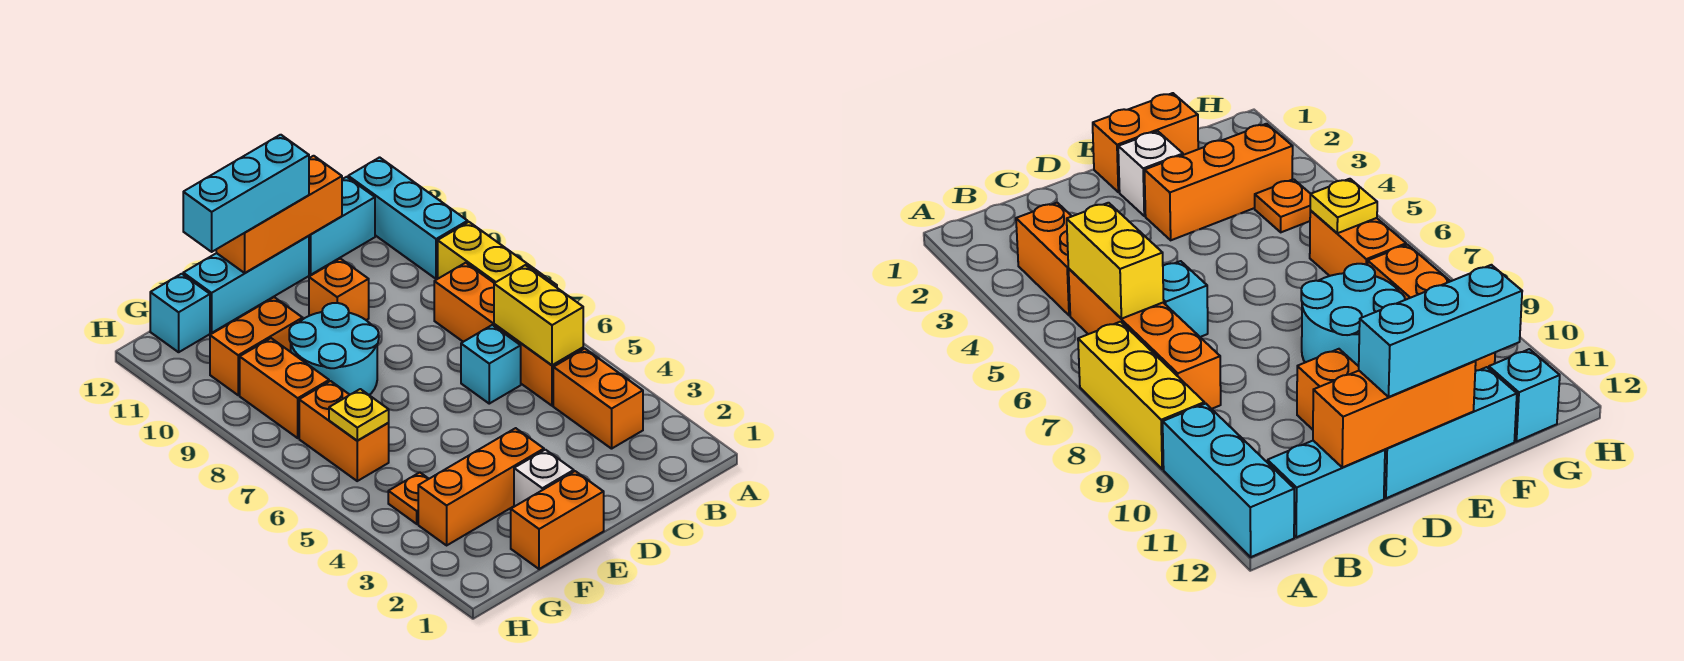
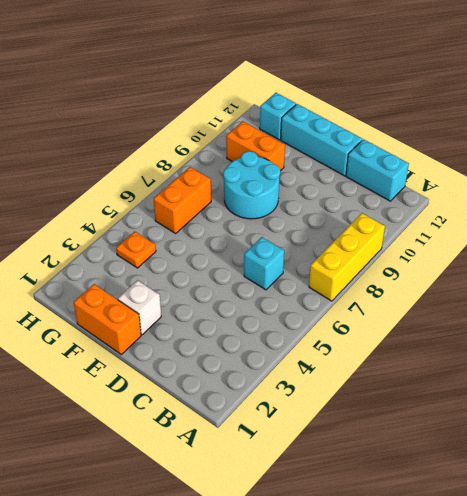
none -> cyan brick A10:A12 level 1
none -> orange brick B3:B4 level 1
none -> orange brick B5:B8 level 1

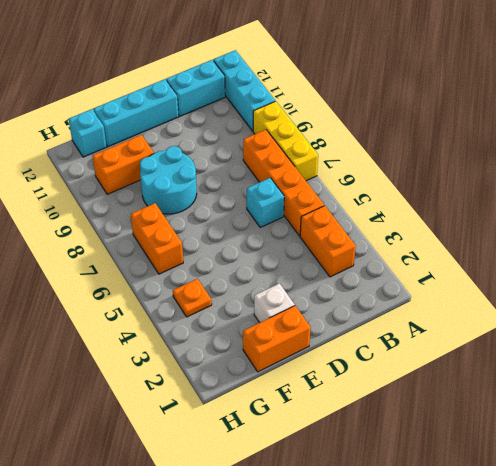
none -> orange brick D10 level 1
none -> orange brick E3:G3 level 1
none -> orange brick G8:G9 level 1

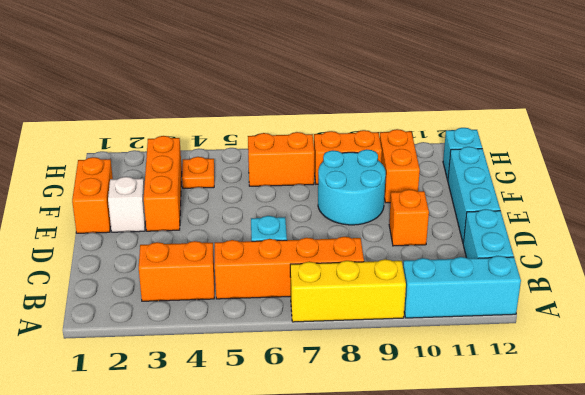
none -> yellow brick B5:B6 level 2
none -> orange brick C12:E12 level 2
none -> yellow plate G6 level 2

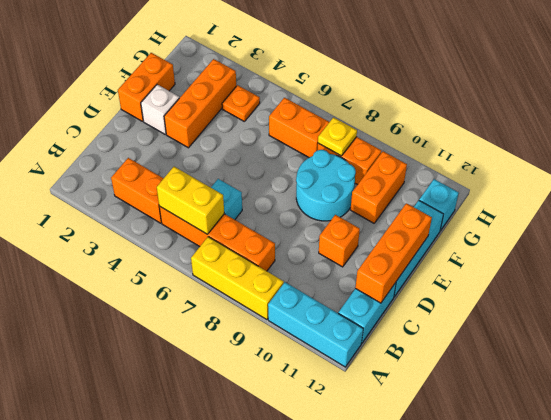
yellow plate G8 level 2 -> yellow plate G6 level 2
none -> cyan brick D12:F12 level 3

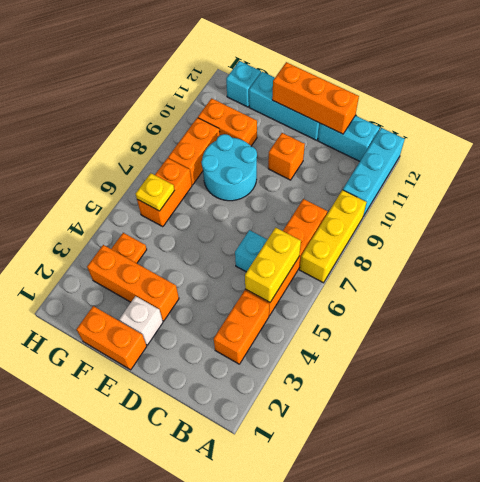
none -> cyan brick D12:F12 level 3

